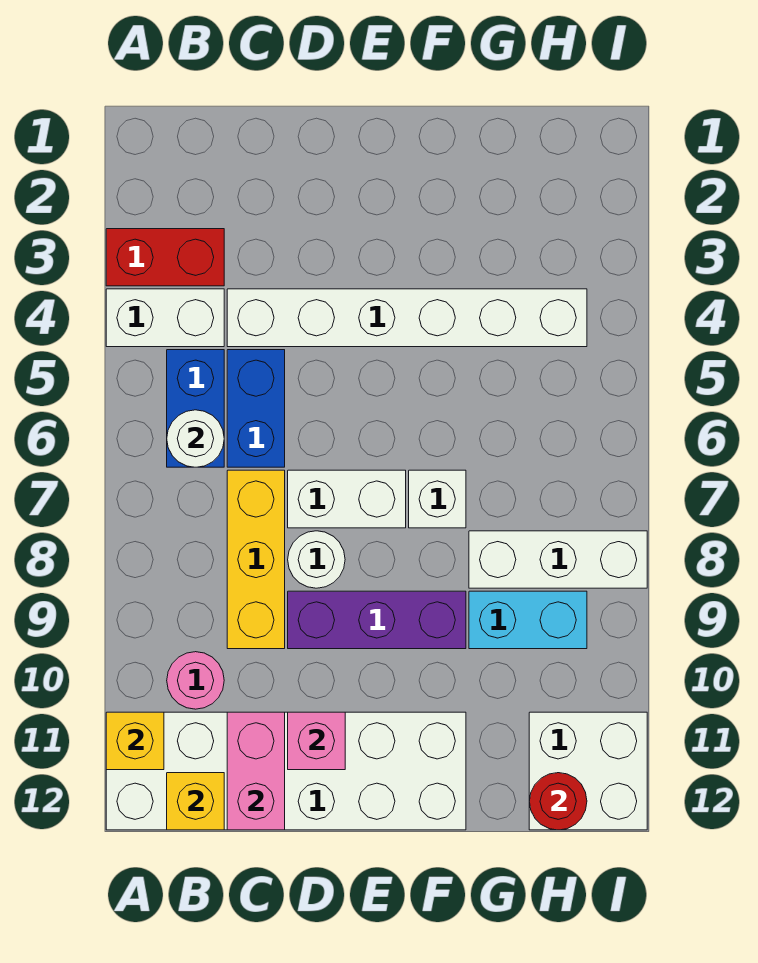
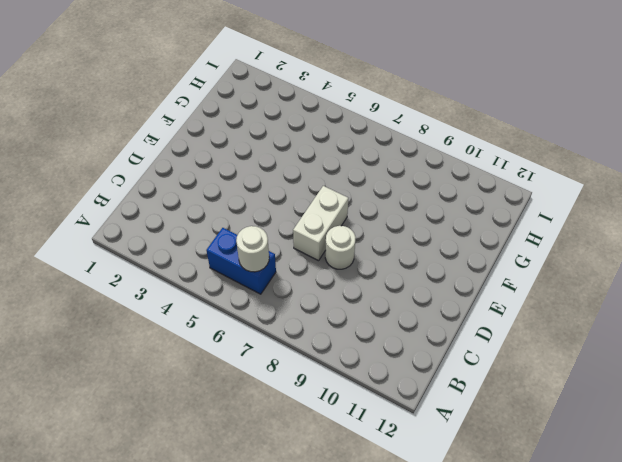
none -> red brick A3:B3 level 1
none -> white brick A4:B4 level 1
none -> white brick A11:F12 level 1

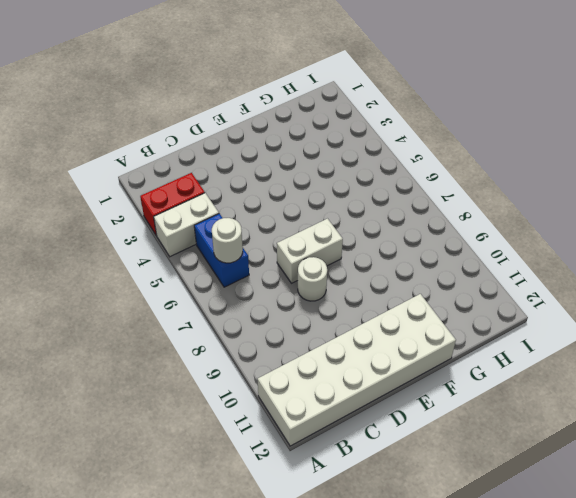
none -> pink round brick B10 level 1
none -> white brick C4:H4 level 1
none -> blue brick C5:C6 level 1

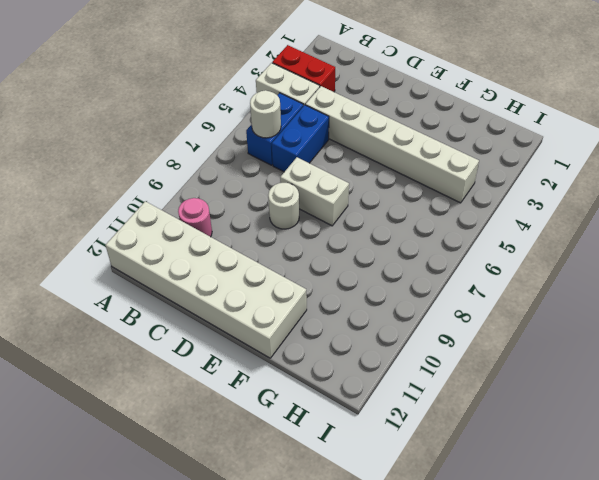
none -> yellow brick C7:C9 level 1
none -> purple brick D9:F9 level 1
none -> white brick F7 level 1

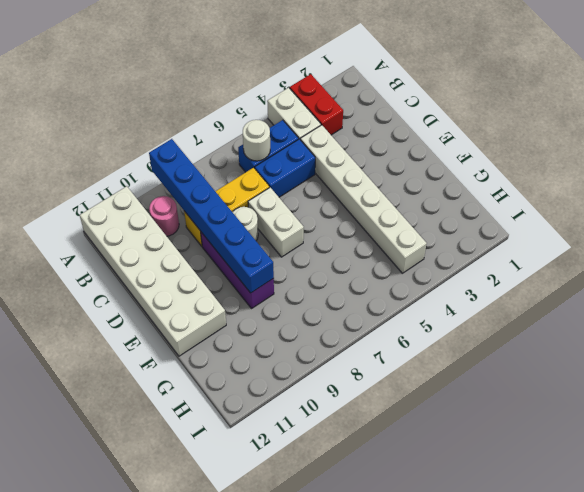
blue brick A9:F9 level 2 -> none
none -> white brick F7 level 1
none -> white brick G8:I8 level 1
none -> cyan brick G9:H9 level 1

